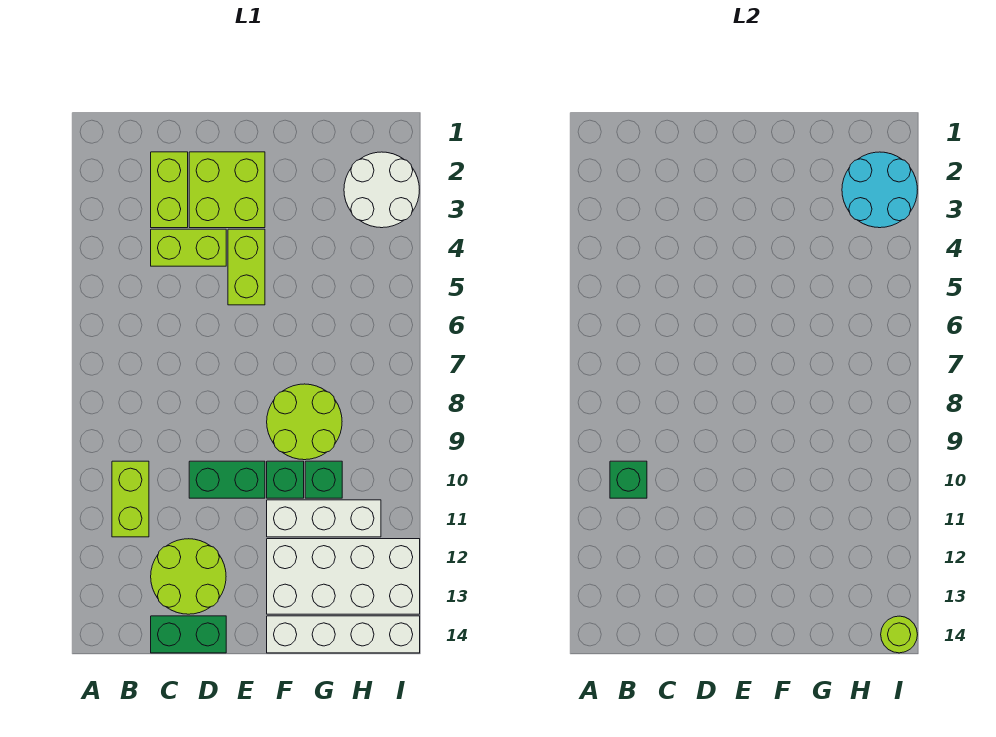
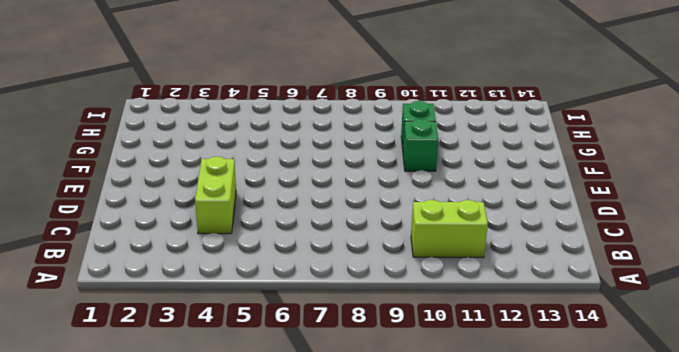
none -> lime brick C2:C3 level 1
none -> lime round brick C12:D13 level 1
none -> green brick C14:D14 level 1

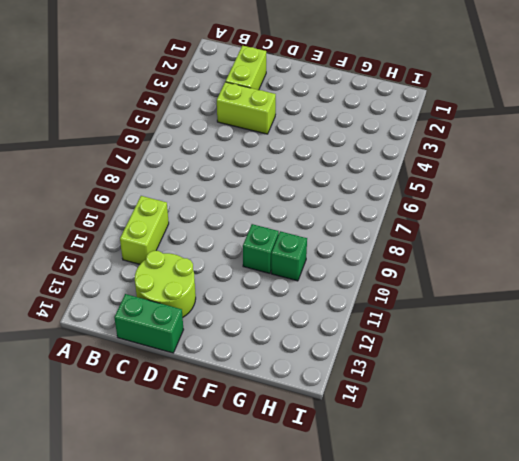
none -> lime brick D2:E3 level 1
none -> green brick D10:E10 level 1
none -> lime brick E4:E5 level 1

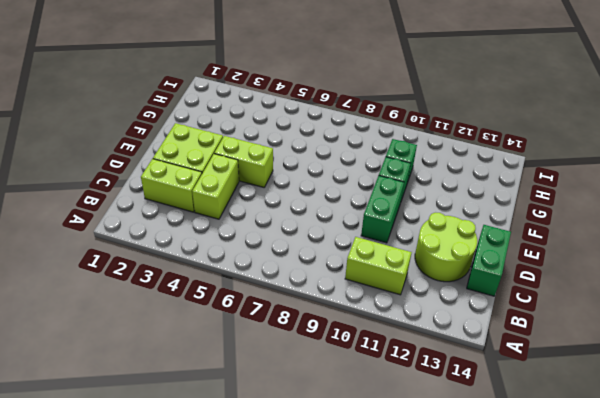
none -> lime round brick F8:G9 level 1
none -> white brick F11:H11 level 1
none -> white brick F12:I13 level 1

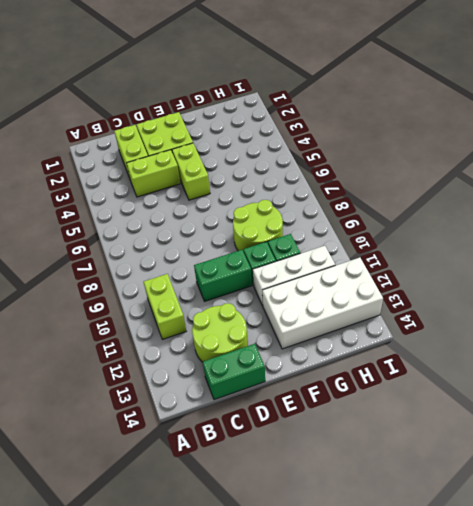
none -> white brick F14:I14 level 1
none -> white round brick H2:I3 level 1
none -> green brick B10 level 2

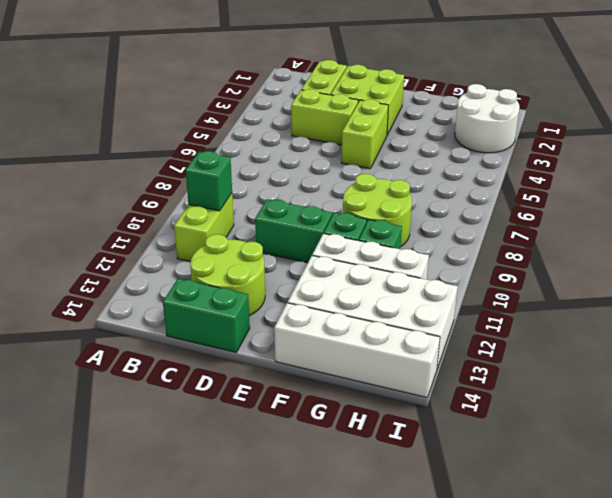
none -> cyan round brick H2:I3 level 2
none -> lime round brick I14 level 2

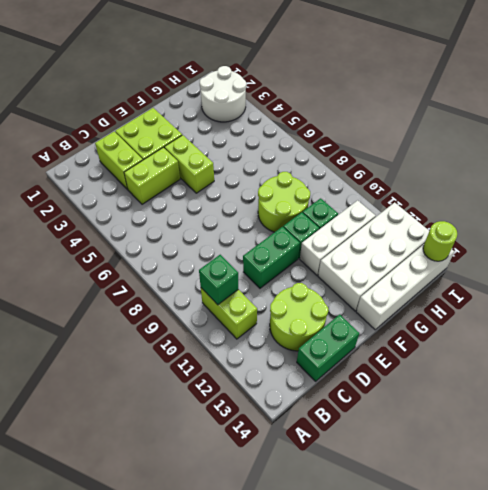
none -> cyan round brick H2:I3 level 2

